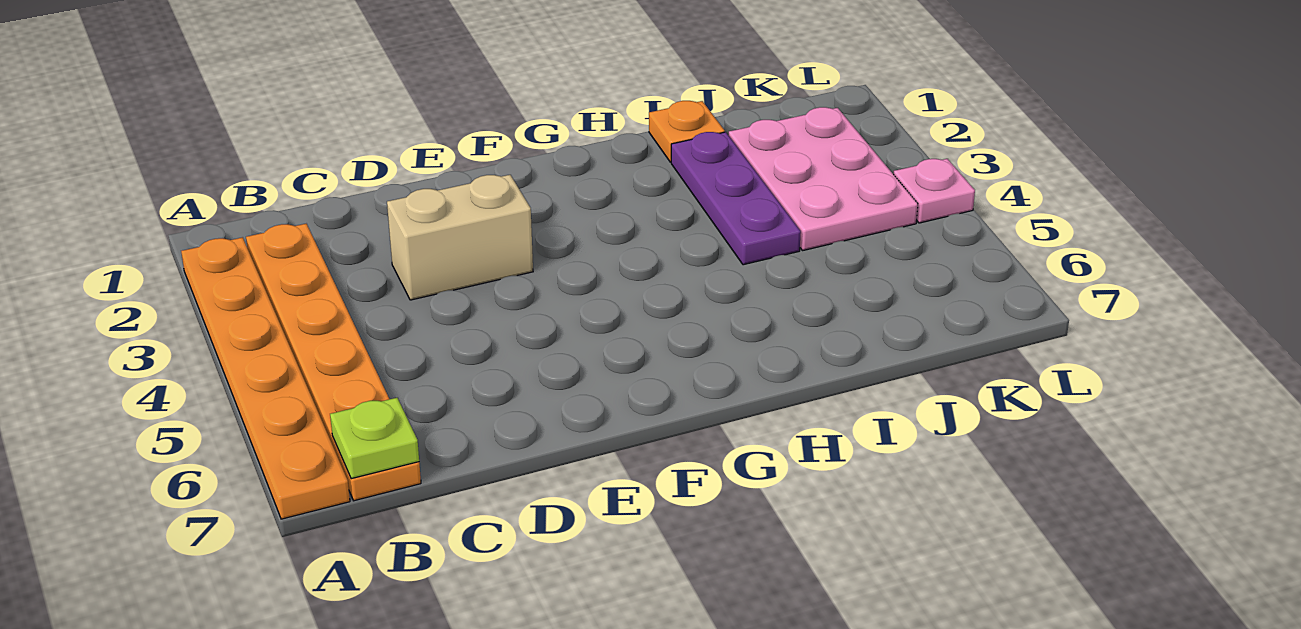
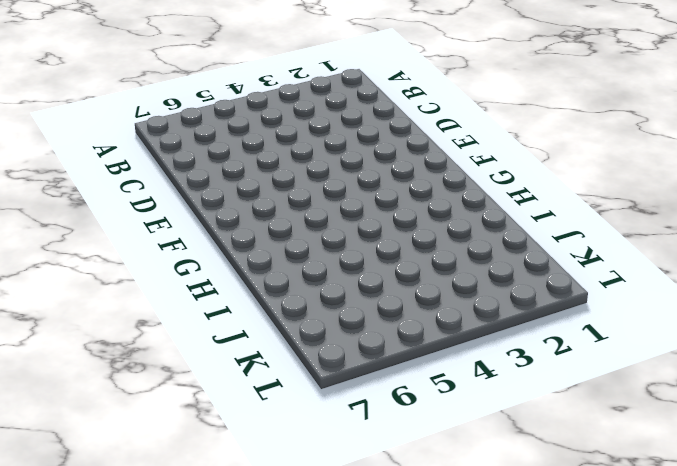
none -> orange plate A2:A7 level 1
none -> orange plate B2:B7 level 1

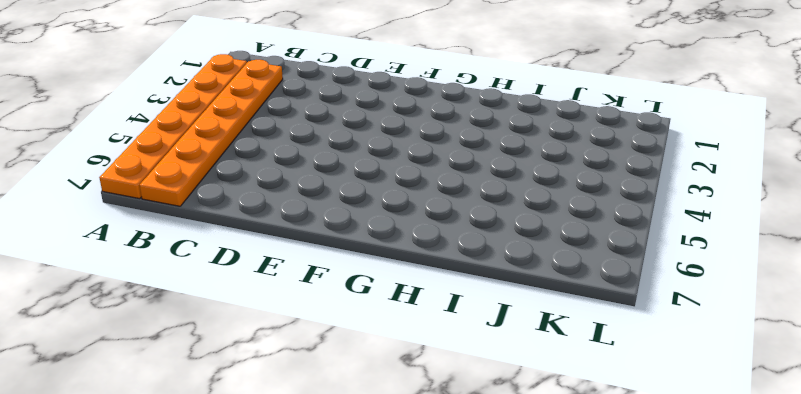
none -> tan brick D3:E3 level 1
none -> orange plate I1 level 1

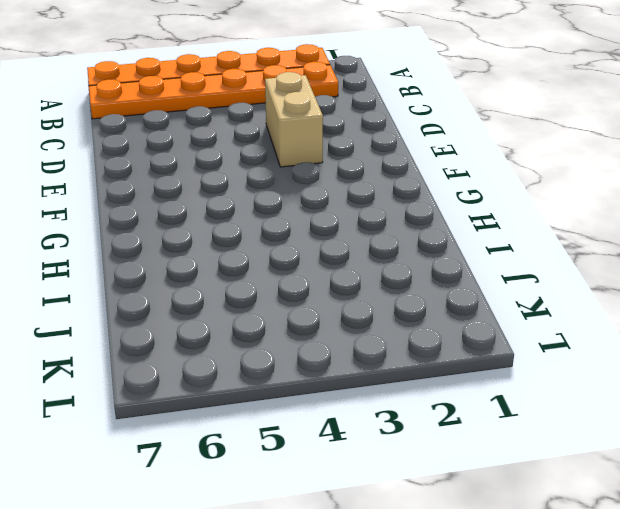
none -> orange plate I1 level 1
none -> purple plate I2:I4 level 1

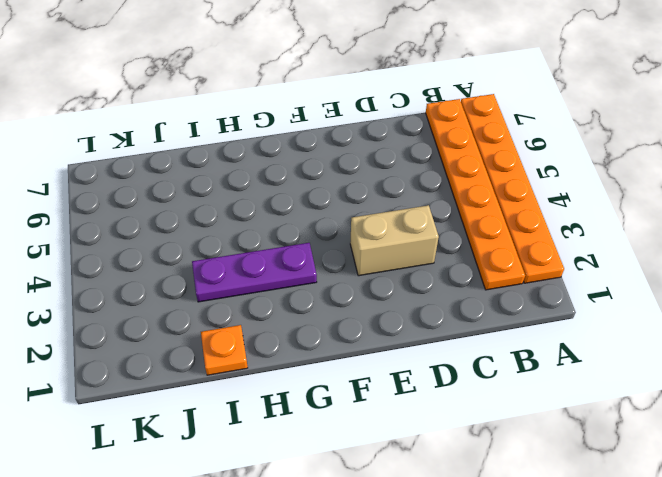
purple plate G3:I3 level 1 -> purple plate I2:I4 level 1
none -> pink plate J2:K4 level 1
none -> pink plate L4 level 1

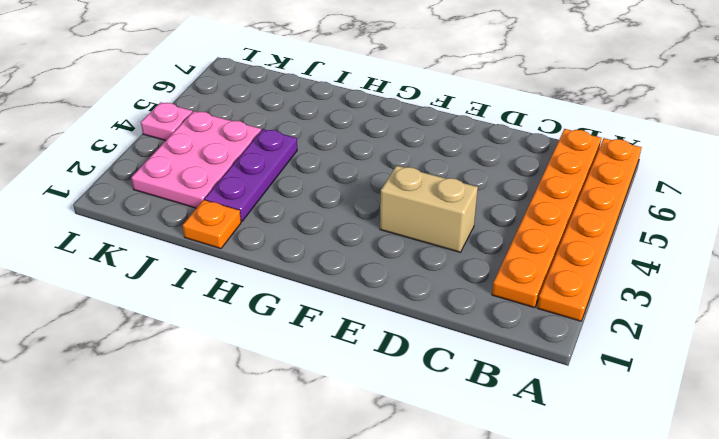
none -> lime plate B7 level 2

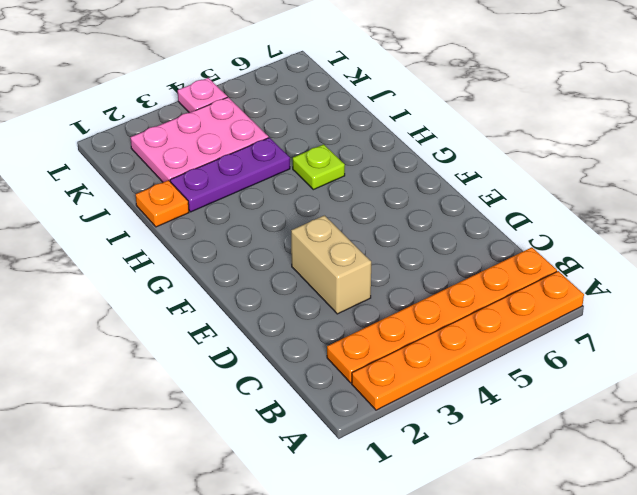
lime plate H5 level 1 -> lime plate B7 level 2

